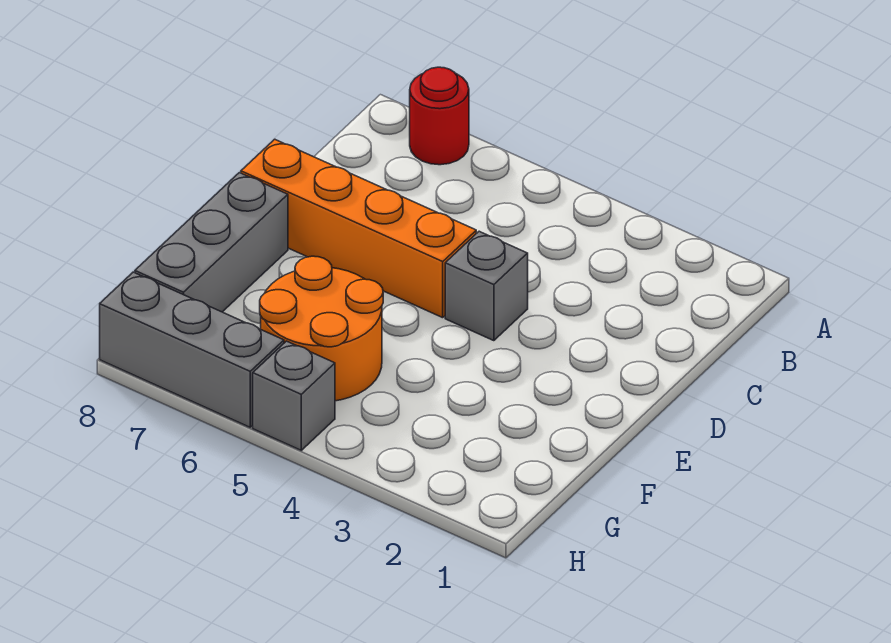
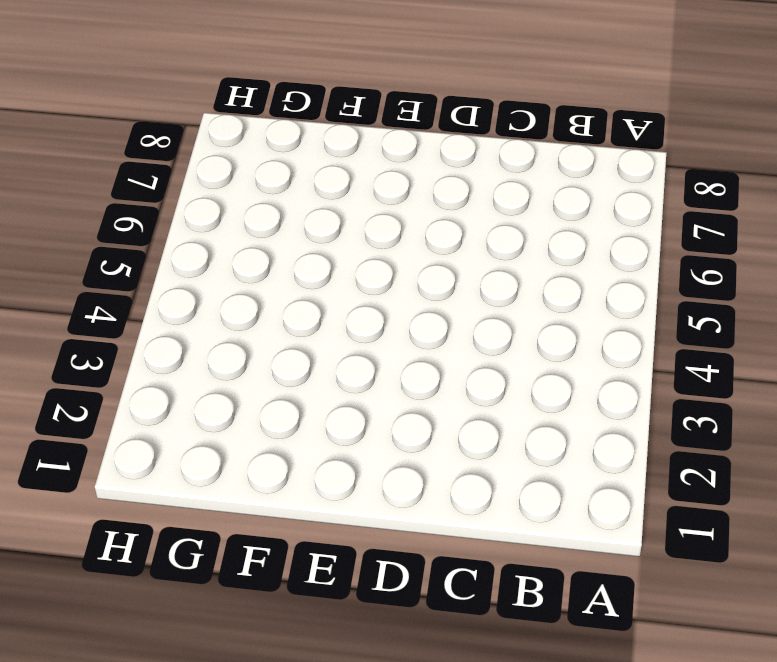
none -> red round brick A7 level 1
none -> grey brick D4 level 1

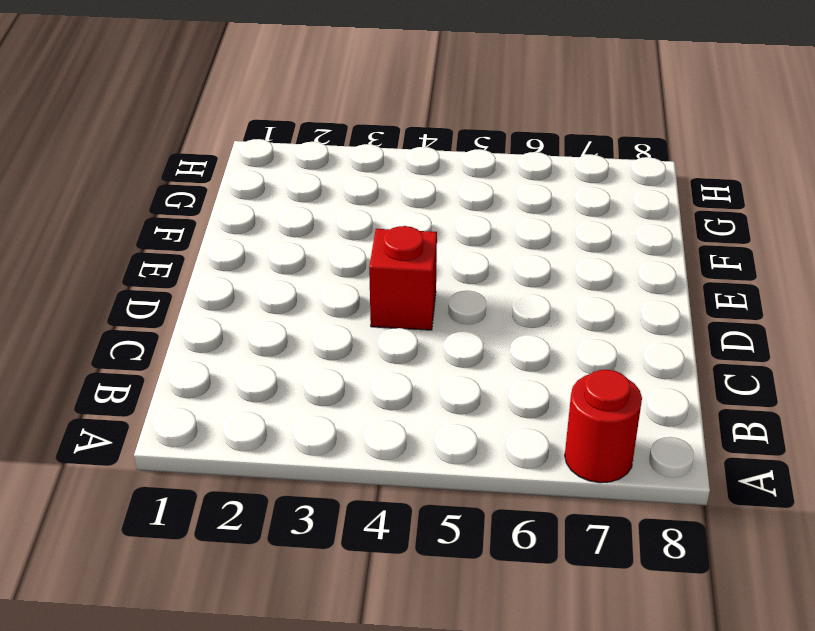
red brick D4 level 1 -> grey brick D4 level 1
none -> orange brick D5:D8 level 1
none -> grey brick E8:G8 level 1

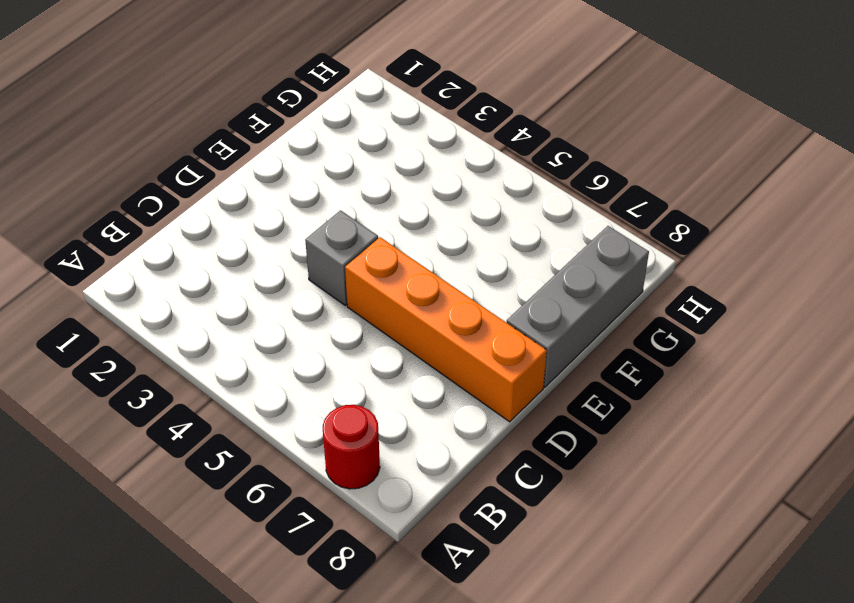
none -> orange round brick F5:G6 level 1
none -> grey brick H5 level 1

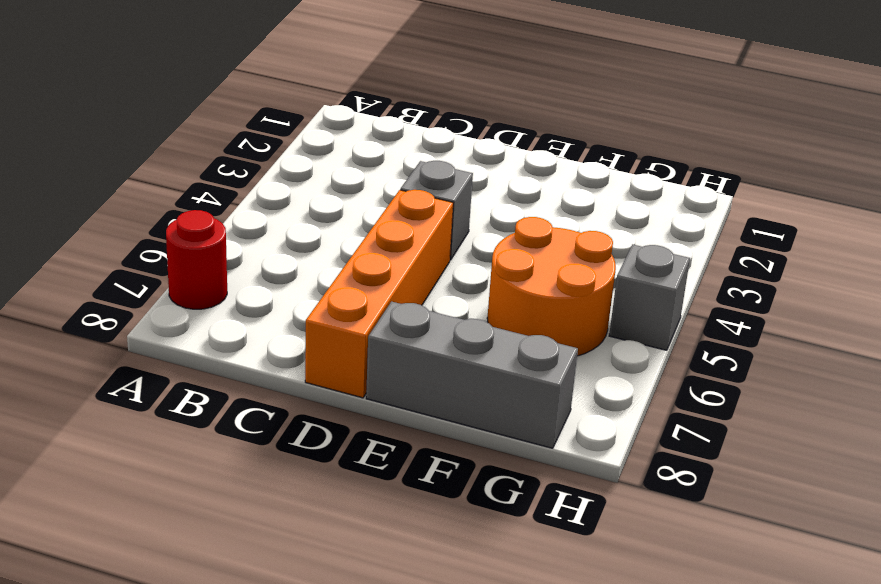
none -> grey brick H6:H8 level 1

